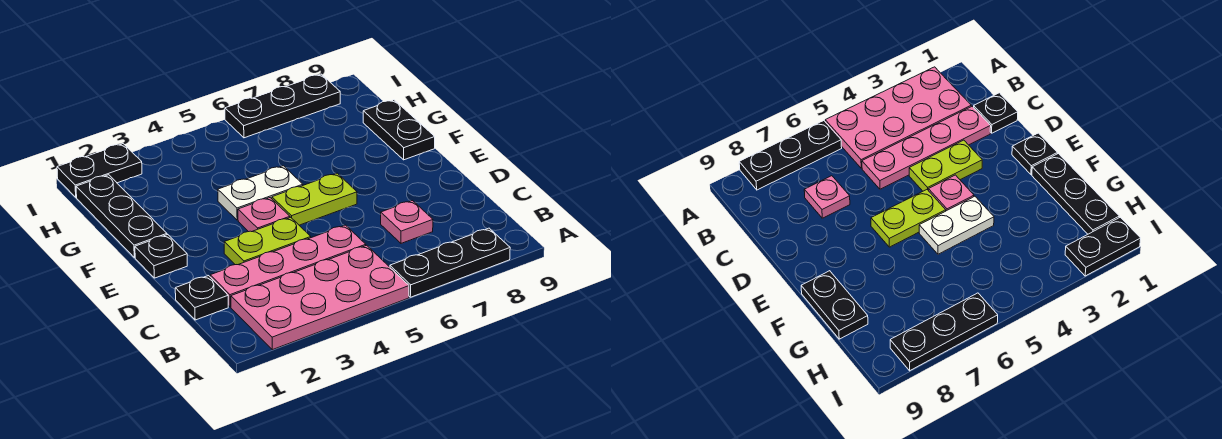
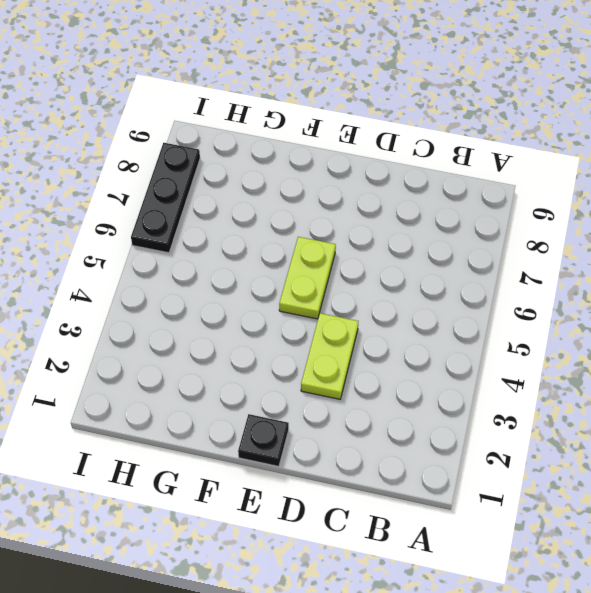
none -> pink plate A2:B5 level 1
none -> black plate A6:A8 level 1
none -> black plate C1 level 1

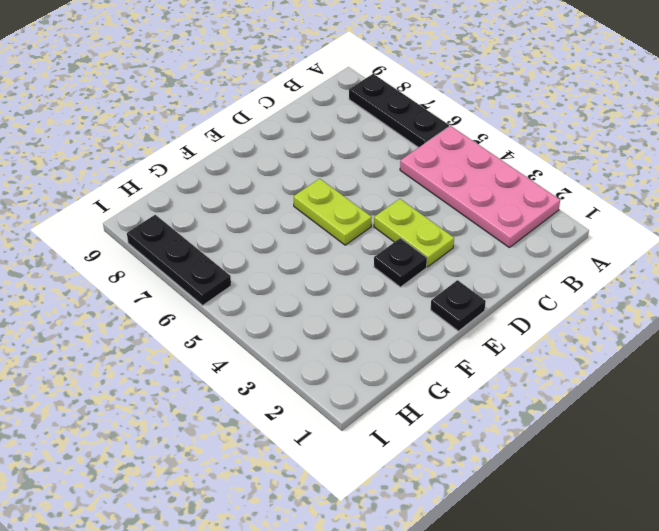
black plate E3 level 1 -> black plate C1 level 1
none -> pink plate C2:C5 level 1
none -> pink plate C7 level 1
none -> pink plate E4 level 1

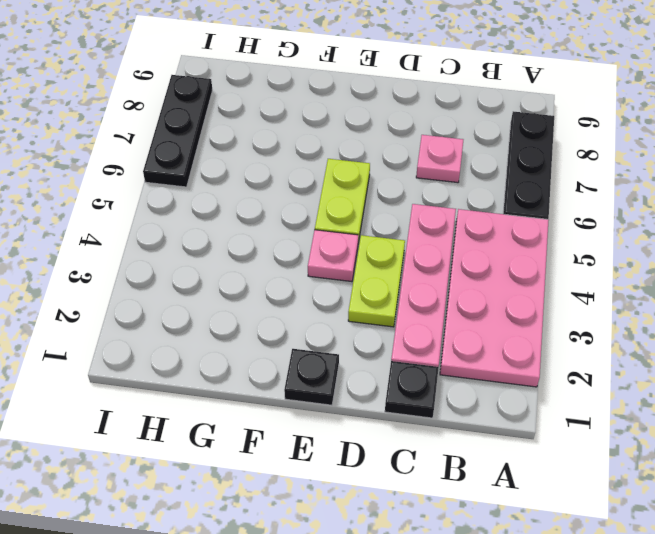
none -> black plate F1:H1 level 1
none -> white plate F4:F5 level 1
none -> black plate F9:G9 level 1

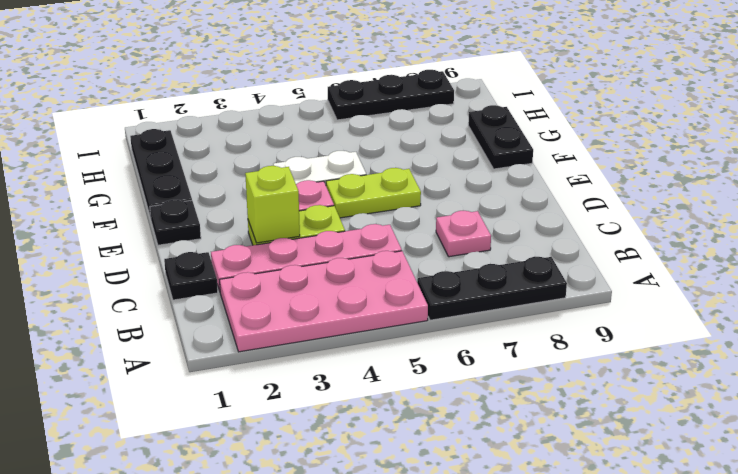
lime brick D3 level 2 -> none
none -> black plate I1:I2 level 1

